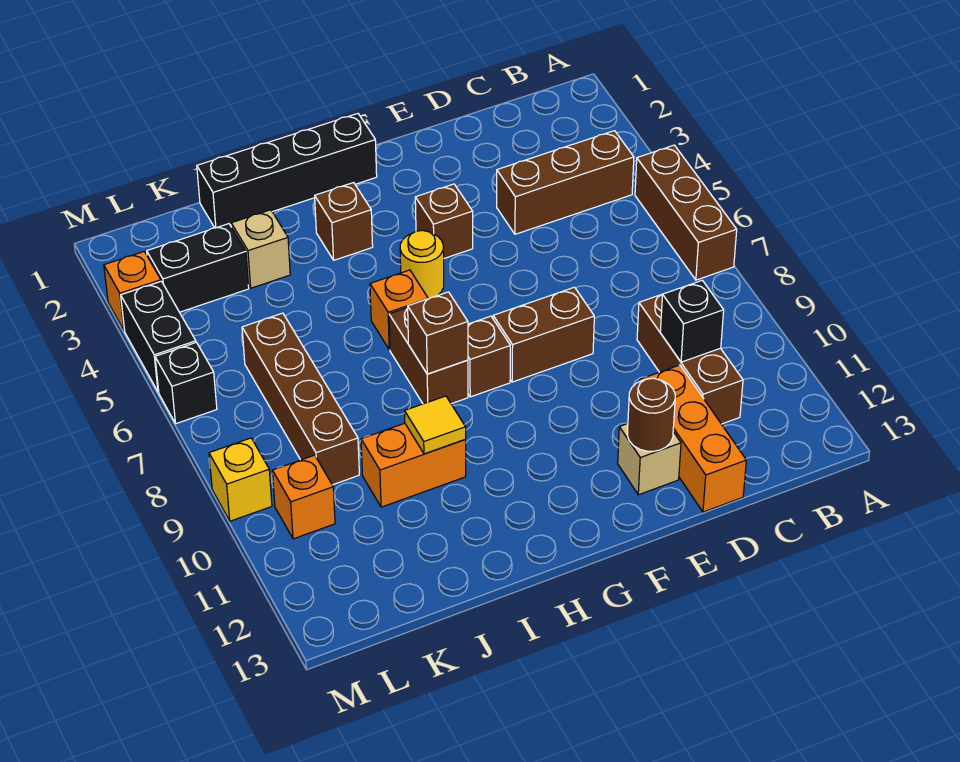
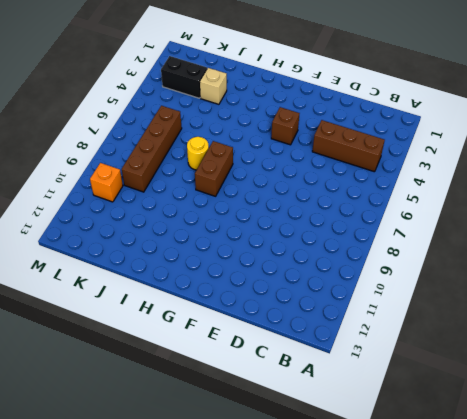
yellow round brick I7 level 1 -> yellow round brick G5 level 1
none -> brown brick A5:A7 level 1
none -> brown brick C9:C11 level 1
none -> orange brick D11:D13 level 1

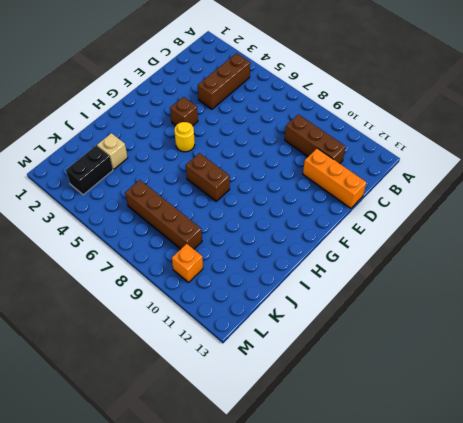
none -> brown brick A5:A7 level 1
none -> brown brick E8:F8 level 1
none -> tan brick E12 level 1

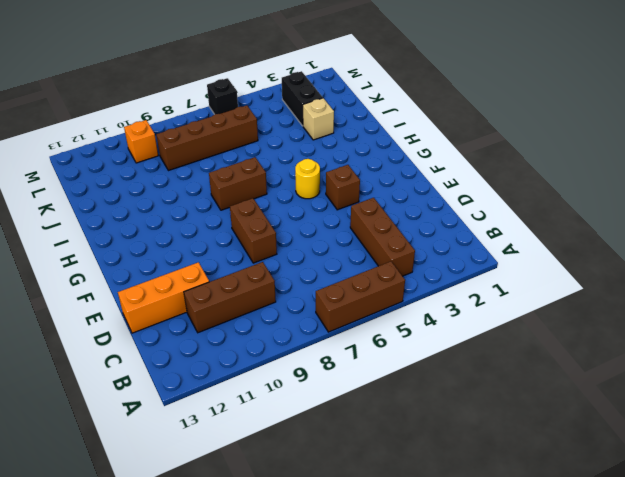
none -> tan brick E12 level 1
none -> black brick G1:J1 level 1
none -> brown brick G8 level 1

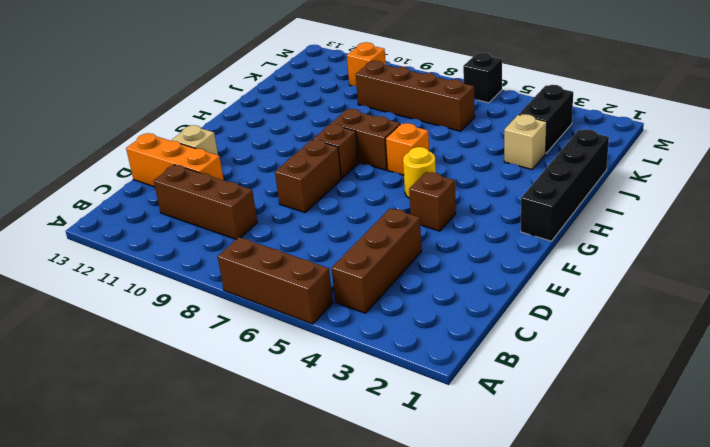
none -> brown brick H3 level 1
none -> orange brick I10:J10 level 1
none -> orange brick M3 level 1

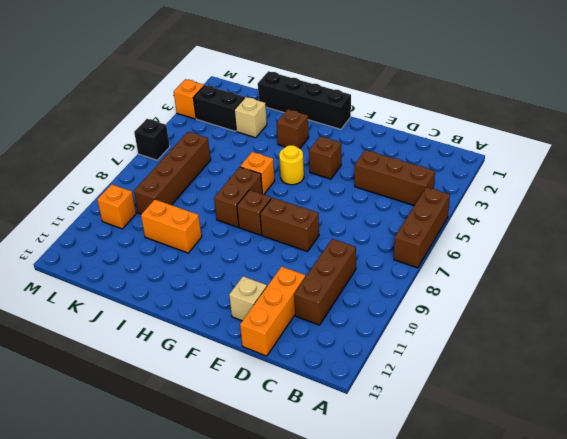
none -> black brick M4:M5 level 1
none -> yellow brick M9 level 1
none -> black brick C10 level 2

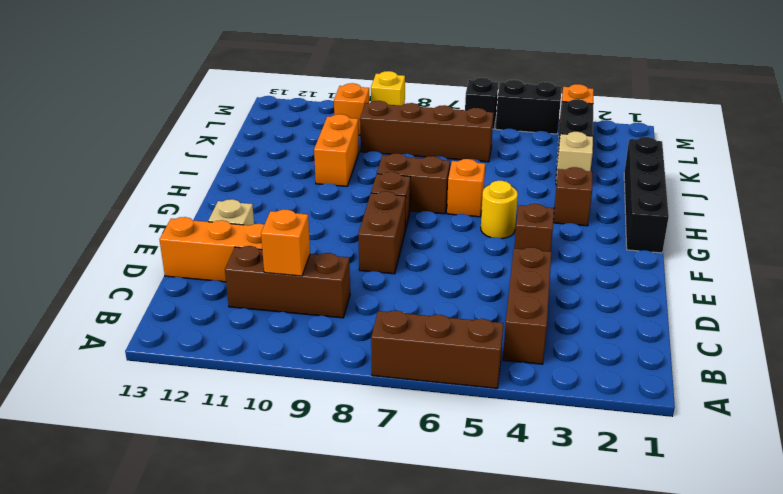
orange brick C10 level 2 -> black brick C10 level 2
none -> brown round brick E12 level 2
none -> brown brick H8 level 2
none -> yellow tile I10 level 2

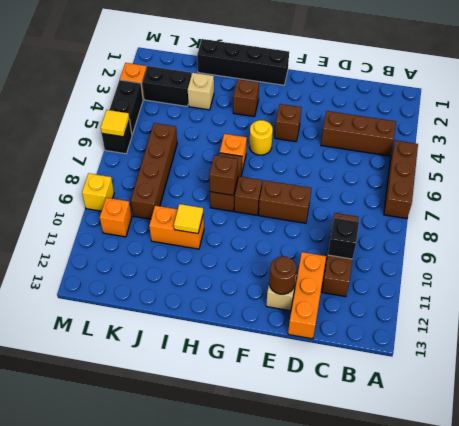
yellow tile M6 level 2 -> none

